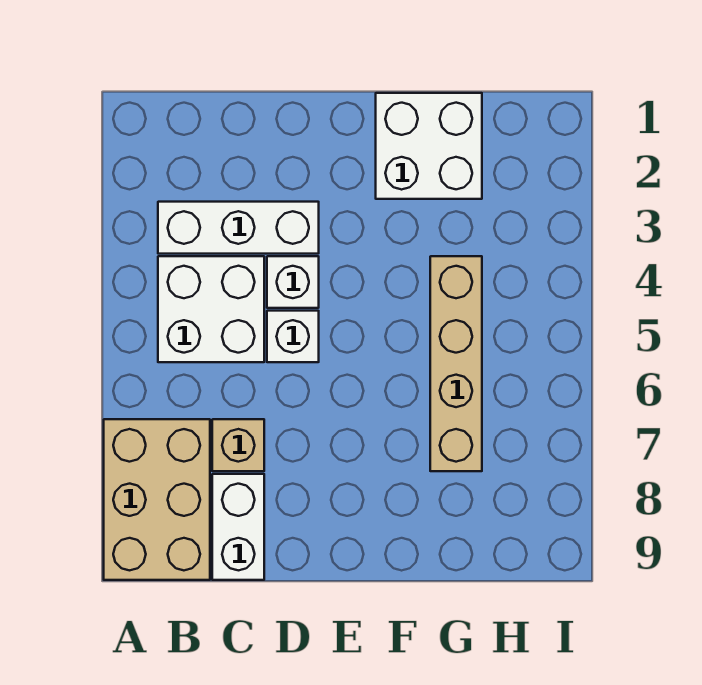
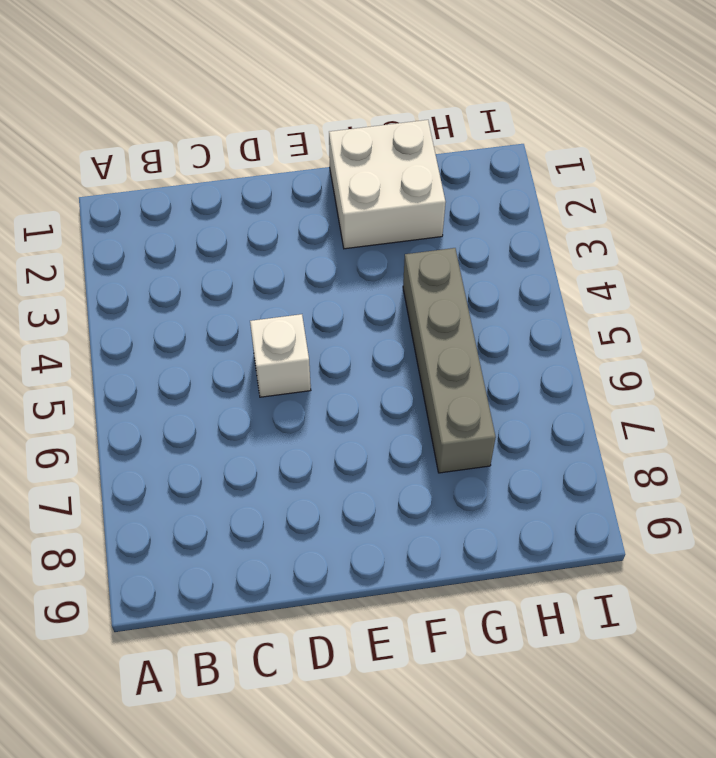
grey brick G4:G7 level 1 -> tan brick G4:G7 level 1
none -> tan brick A7:B9 level 1
none -> white brick B3:D3 level 1

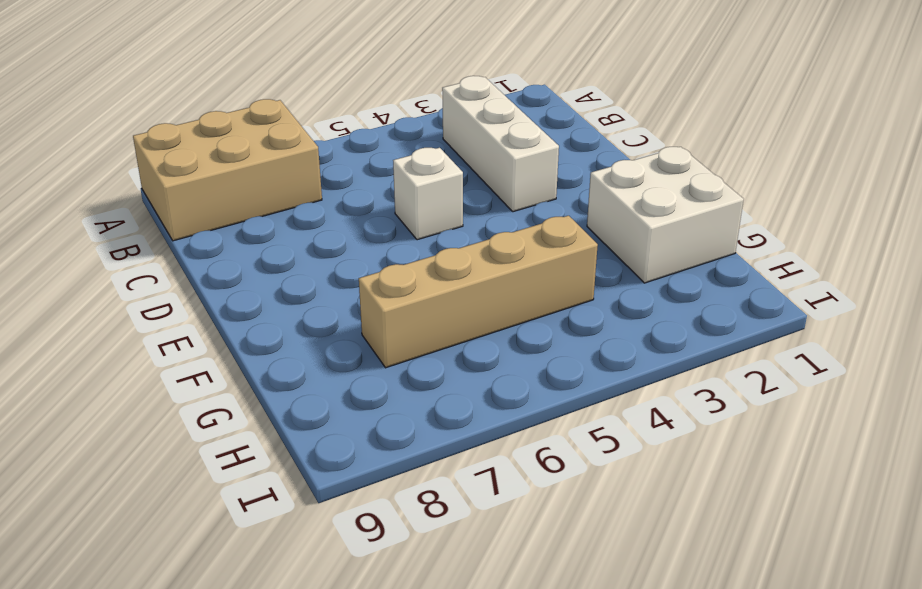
none -> white brick B4:C5 level 1
none -> tan brick C7 level 1

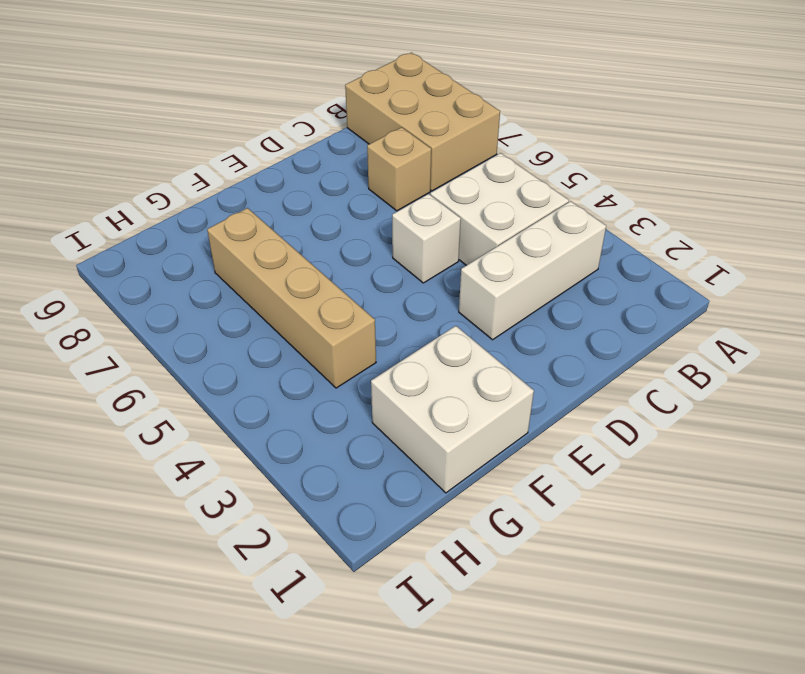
none -> white brick C8:C9 level 1
none -> white brick D4 level 1

